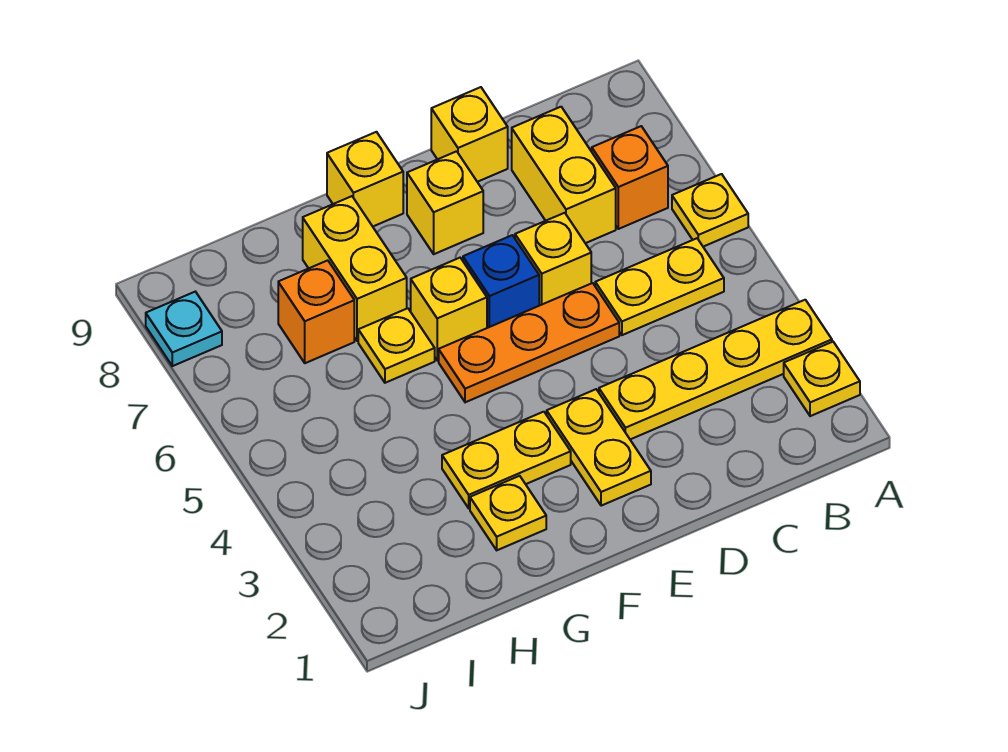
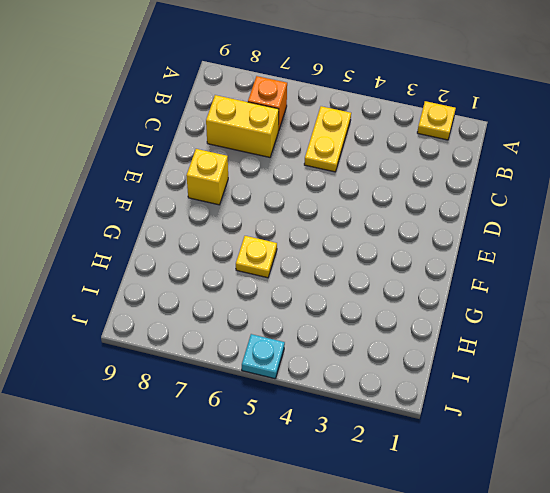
cyan plate J5 level 1 -> cyan plate J8 level 1
none -> yellow plate A3:D3 level 1
none -> yellow plate A6 level 1
none -> orange plate D5:F5 level 1

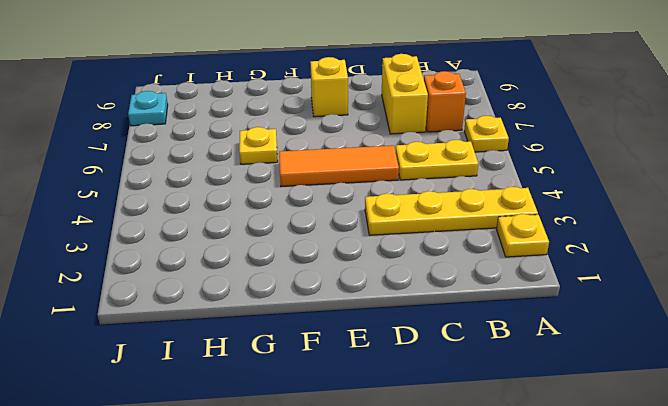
orange tile D5:F5 level 1 -> orange plate D5:F5 level 1
none -> yellow brick D6 level 1
none -> yellow brick D9 level 1
none -> yellow plate E2:E3 level 1

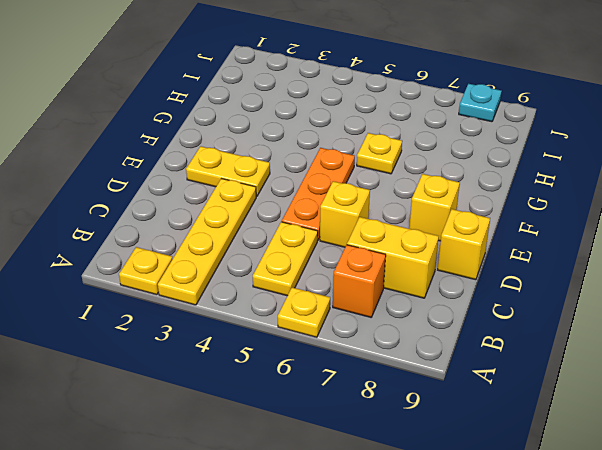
none -> blue brick E6 level 1
none -> yellow plate F3:G3 level 1
none -> yellow brick F6 level 1

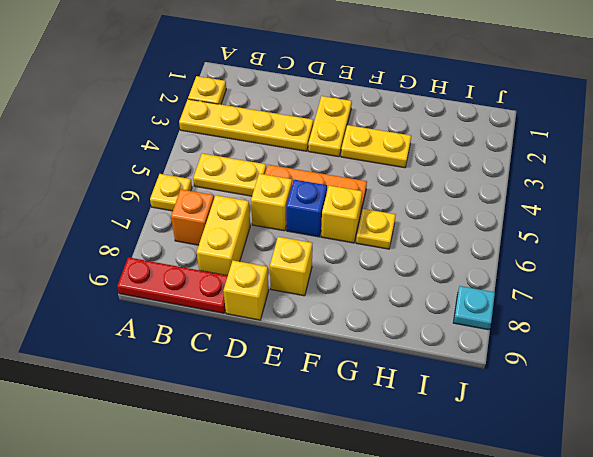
red plate A9:C9 level 1 -> none
none -> yellow brick F9 level 1
none -> yellow plate G2 level 1
none -> yellow brick G7:G8 level 1

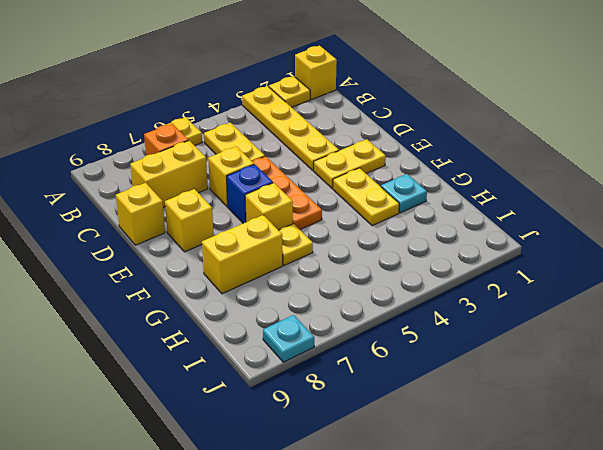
yellow brick A1 level 1 -> yellow brick F9 level 1
cyan plate G2 level 1 -> yellow plate G2 level 1
none -> orange brick H7 level 1

